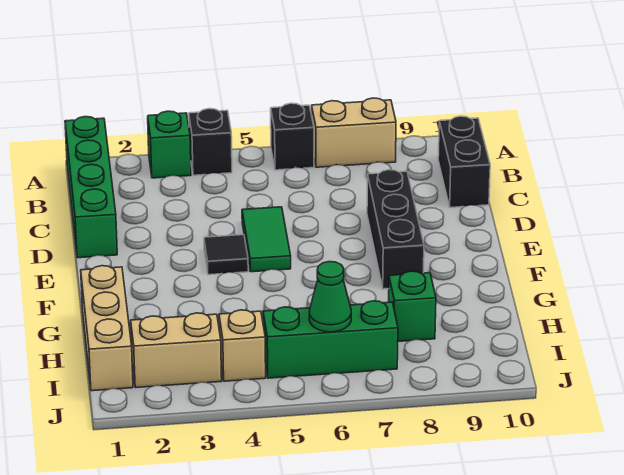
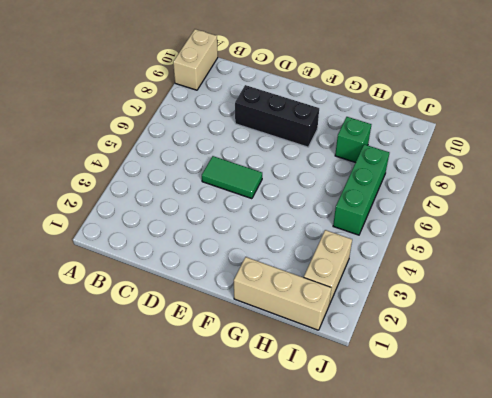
tan brick A9:A10 level 1 -> tan brick A7:A8 level 1
none -> green brick A1:D1 level 1
none -> green brick A3 level 1
none -> black brick A4 level 1

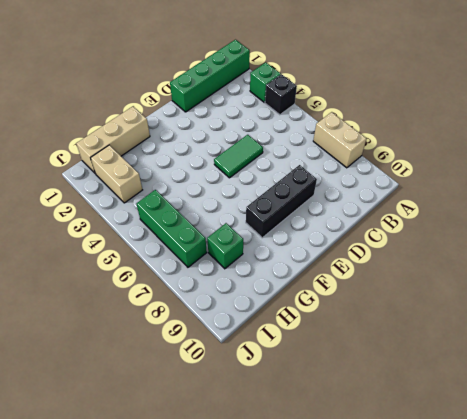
none -> black brick A6 level 1
none -> black brick B10:C10 level 1
none -> black tile E4 level 1

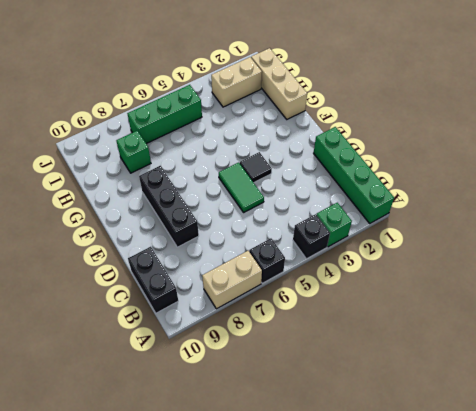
none -> tan brick I4 level 1
none -> green cone I6 level 2

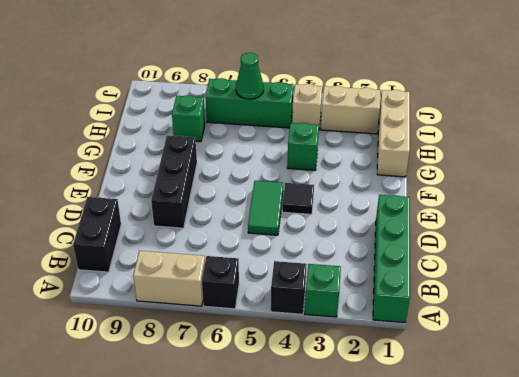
green brick G4 level 1 -> none

